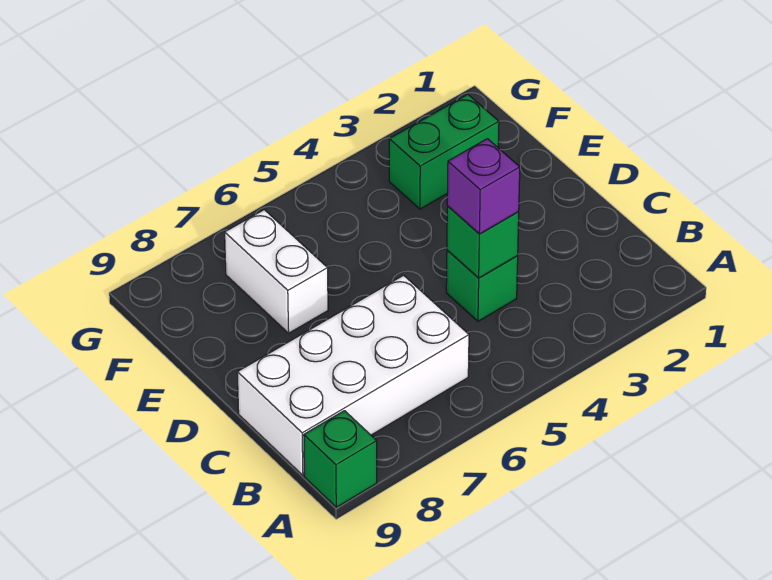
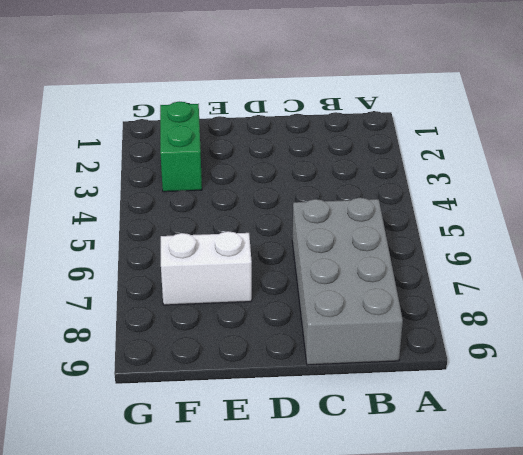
grey brick B6:C9 level 1 -> white brick B6:C9 level 1
none -> green brick A9 level 1
none -> green brick C4 level 1

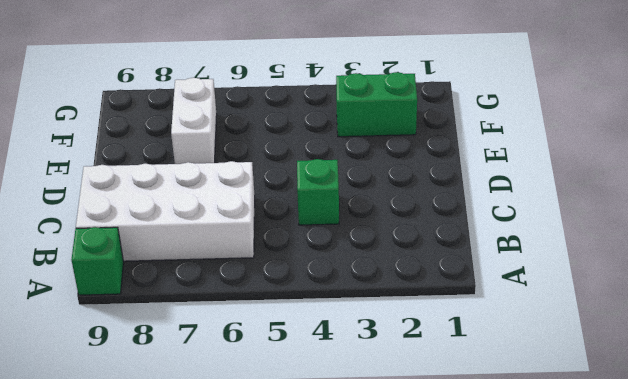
none -> green brick C4 level 2
none -> purple brick C4 level 3

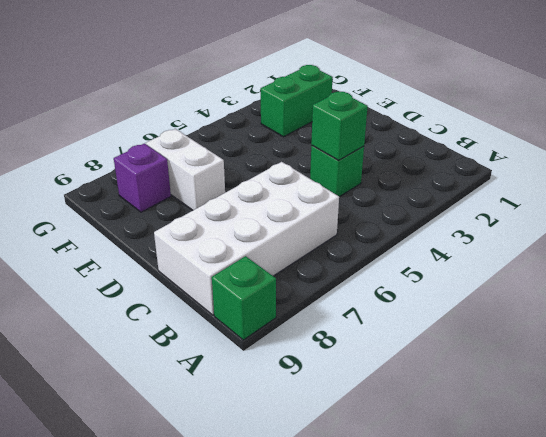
purple brick F8 level 1 -> purple brick C4 level 3

